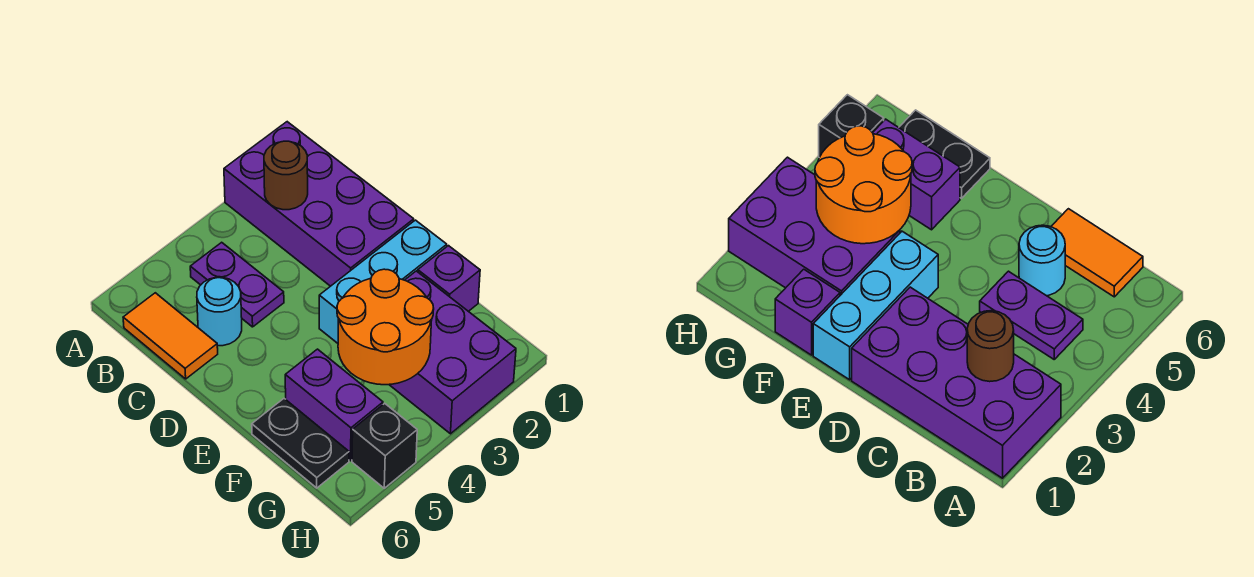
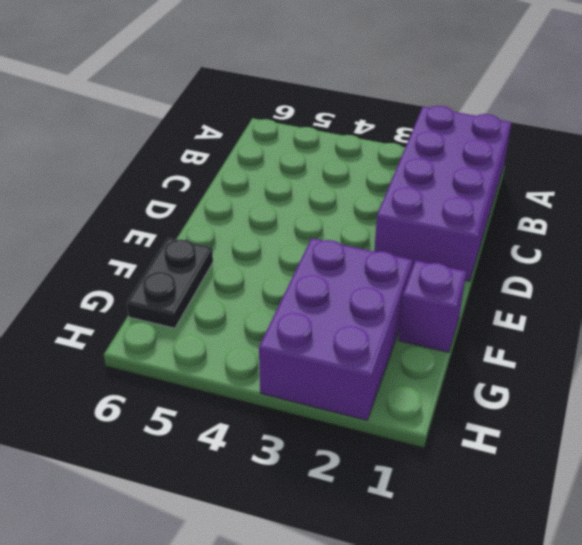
none -> purple plate B4:C4 level 1
none -> orange tile B6:C6 level 1
none -> cyan round brick C5 level 1

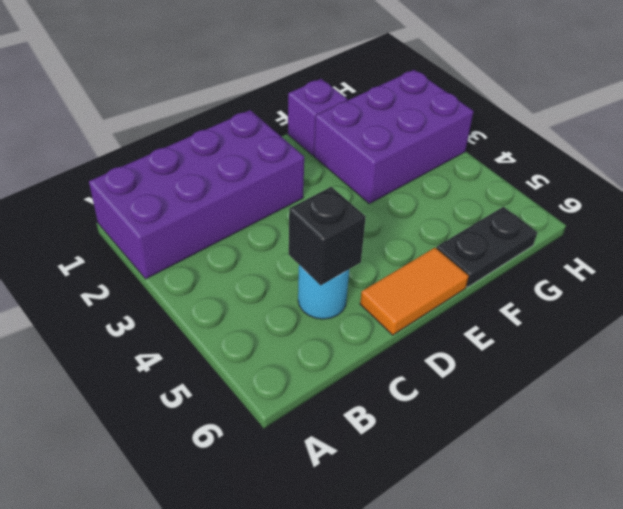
black brick C5 level 2 -> black brick H5 level 1
orange tile D6:E6 level 1 -> orange tile B6:C6 level 1
none -> purple plate B4:C4 level 1
none -> cyan brick E1:E3 level 1
none -> purple brick F5:G5 level 1

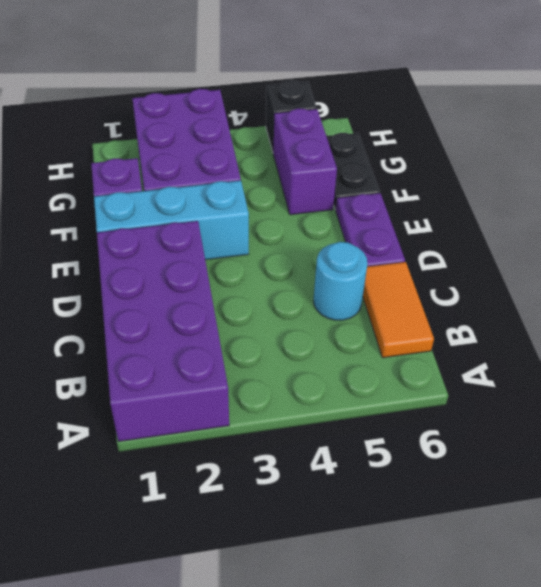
purple plate D6:E6 level 1 -> purple plate B4:C4 level 1
none -> brown round brick B2 level 2
none -> orange round brick F3:G4 level 2

